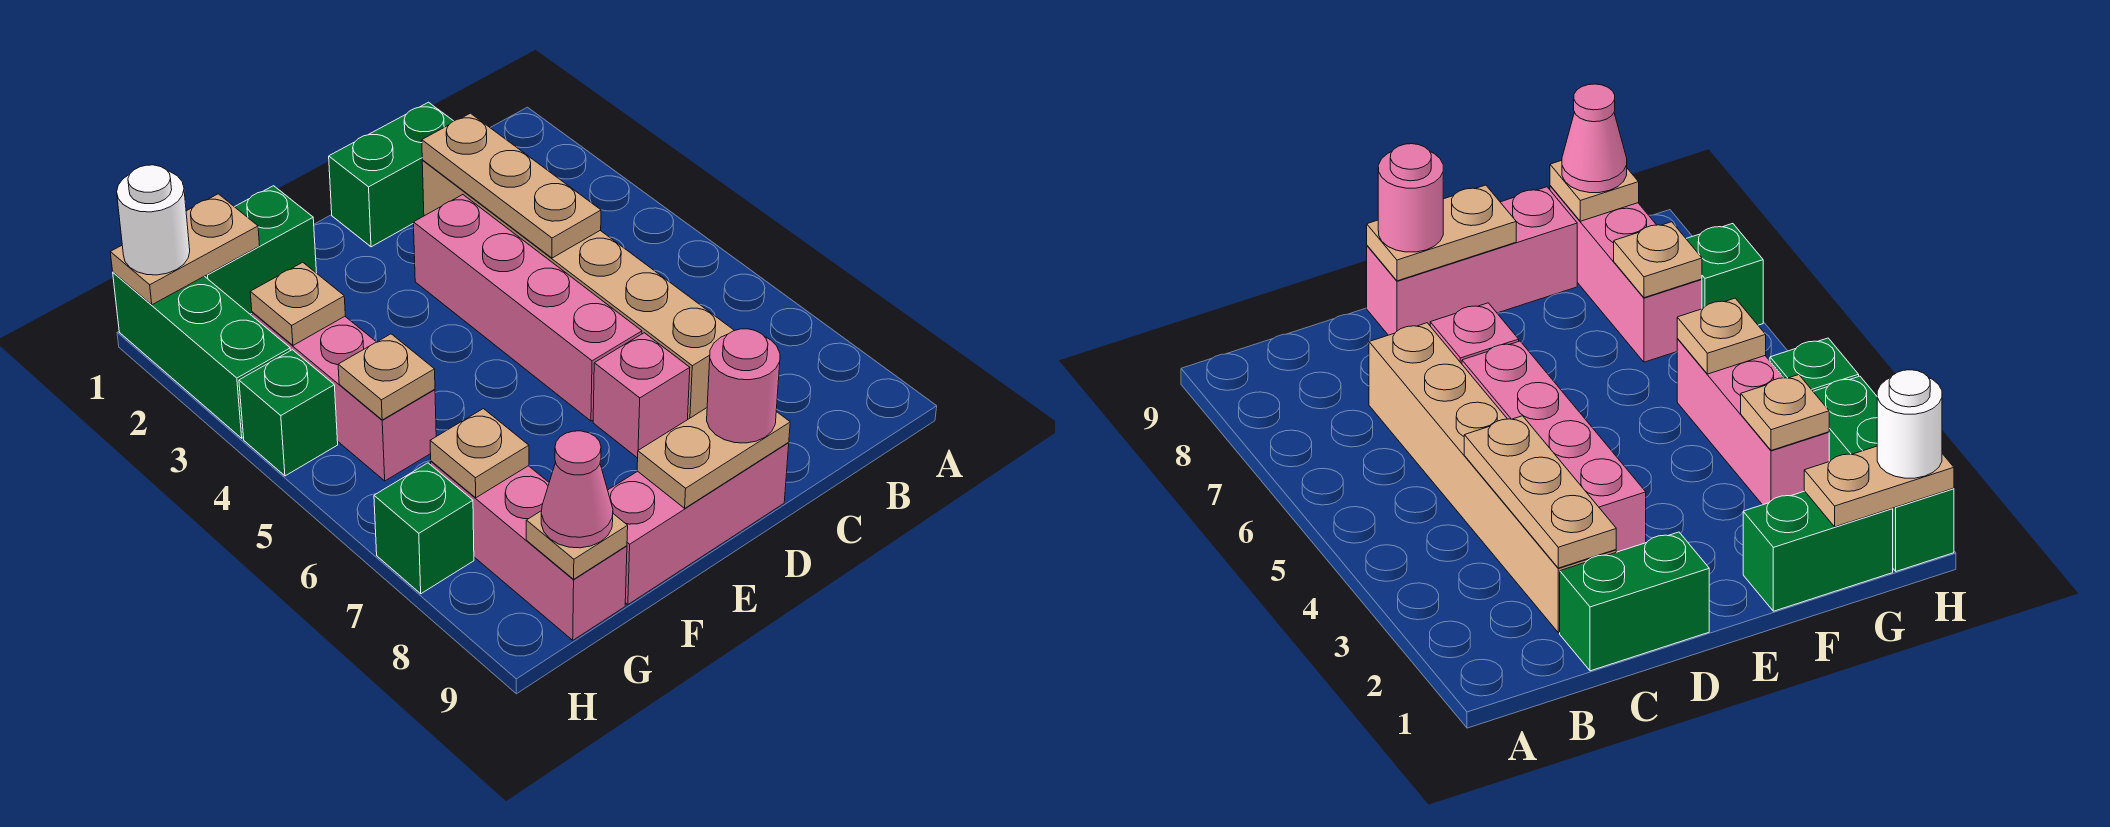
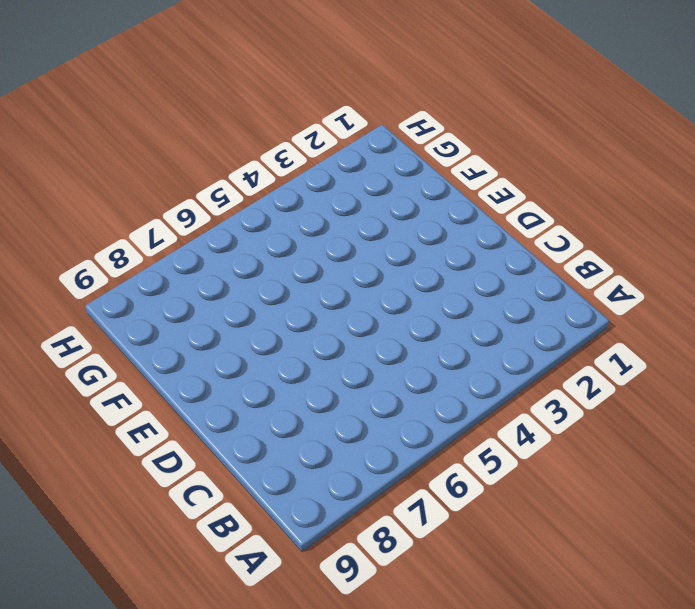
none -> green brick C1:D1 level 1
none -> tan brick C2:C7 level 1
none -> pink brick D3:D6 level 1

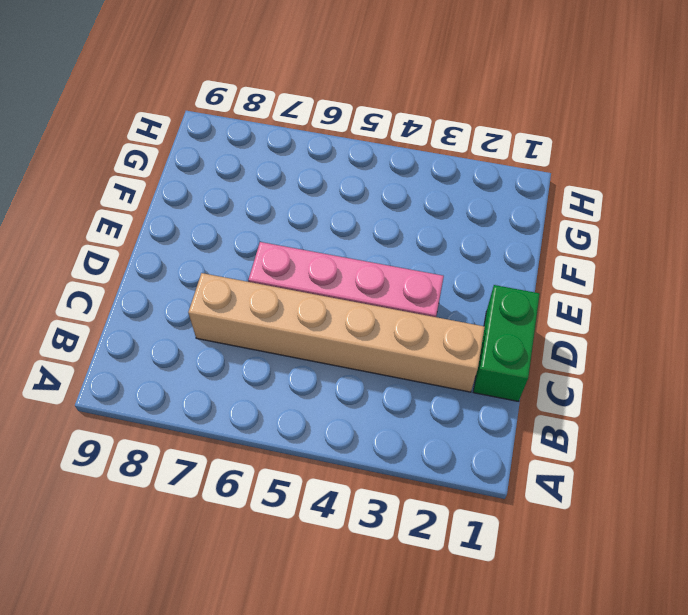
none -> pink brick D7 level 1
none -> pink brick D9:F9 level 1
none -> green brick F1:G1 level 1

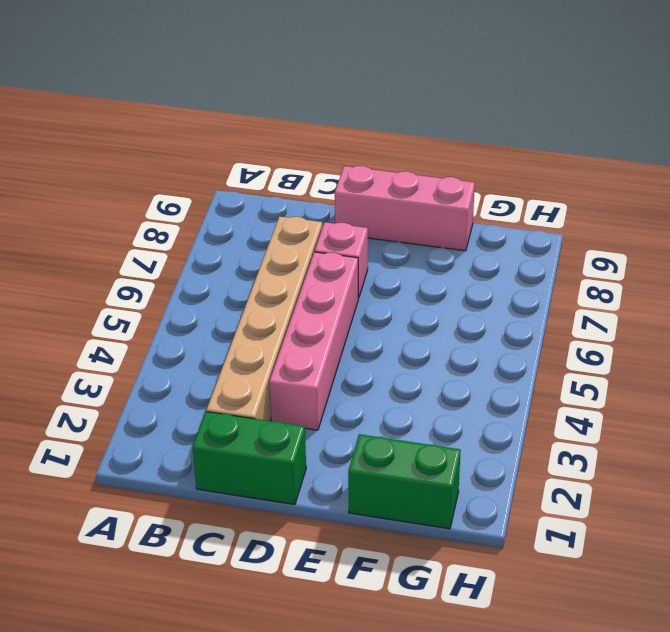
none -> pink brick G3:G5 level 1
none -> pink brick G7:G9 level 1
none -> green brick H1:H3 level 1

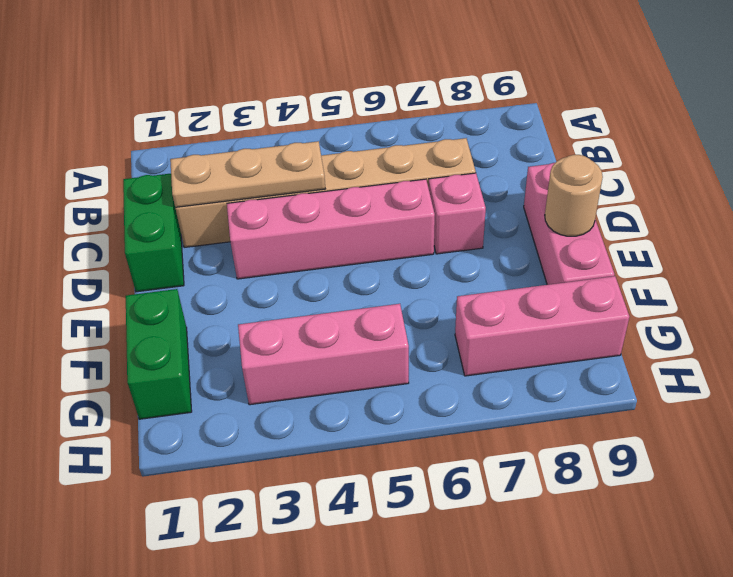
tan round brick E9 level 2 -> tan plate D9:E9 level 2
none -> green brick H1:H3 level 1
none -> green brick H4 level 1
none -> green brick H7 level 1

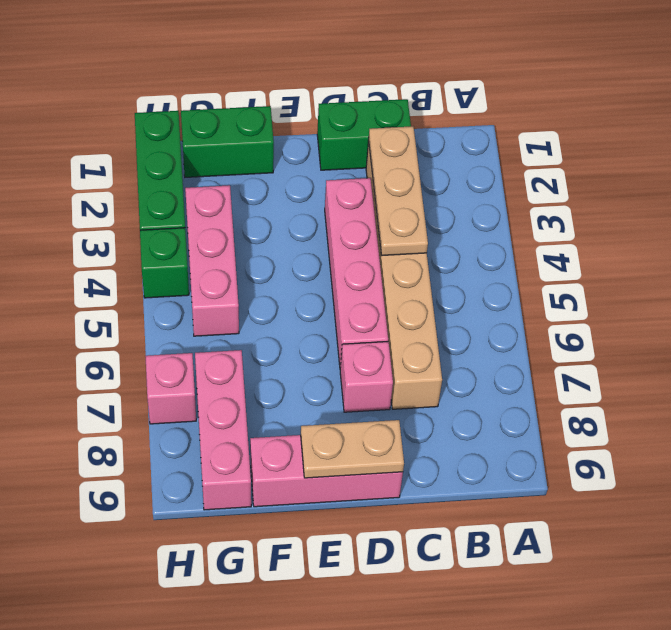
pink brick H7 level 1 -> green brick H7 level 1
none -> tan plate G1:H1 level 2
none -> tan plate G3 level 2
none -> tan plate G5 level 2

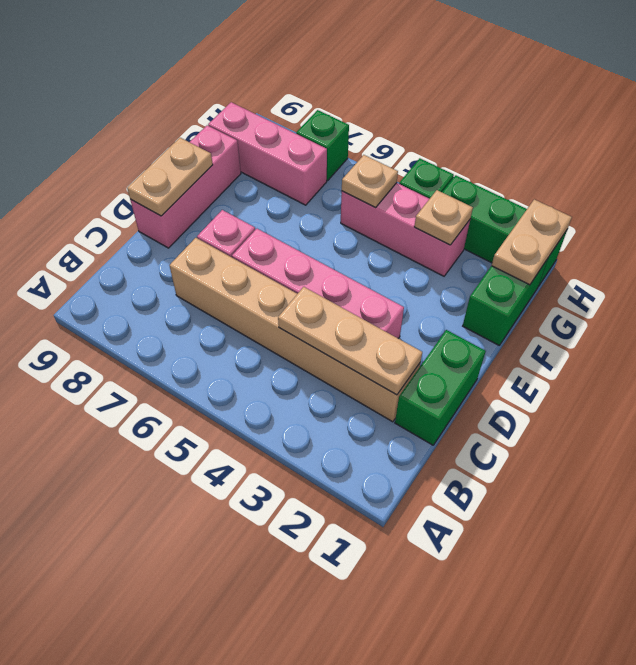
none -> tan plate G7 level 2
none -> tan plate G9 level 2
none -> pink round brick D9 level 3

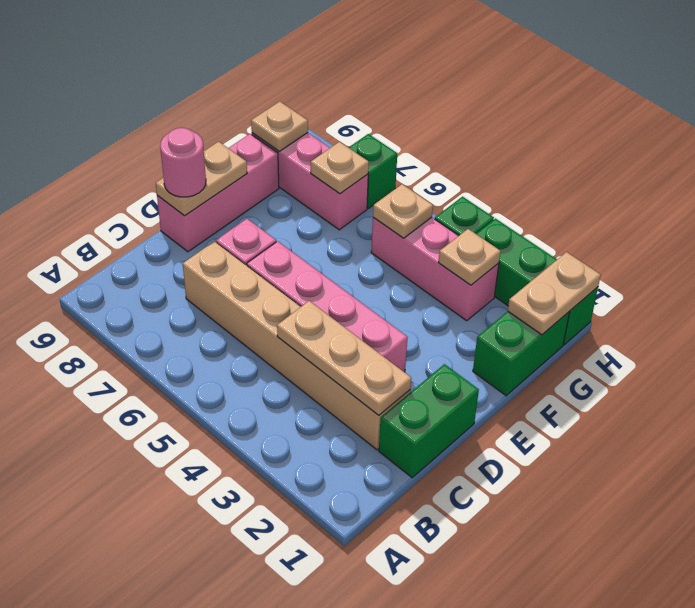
none -> pink cone G9 level 3
none -> white round brick H1 level 3

